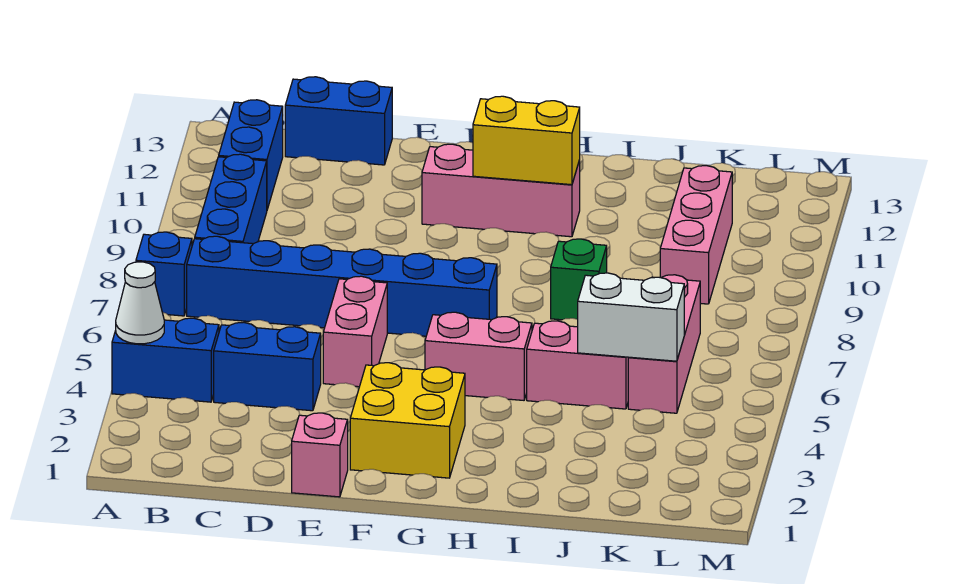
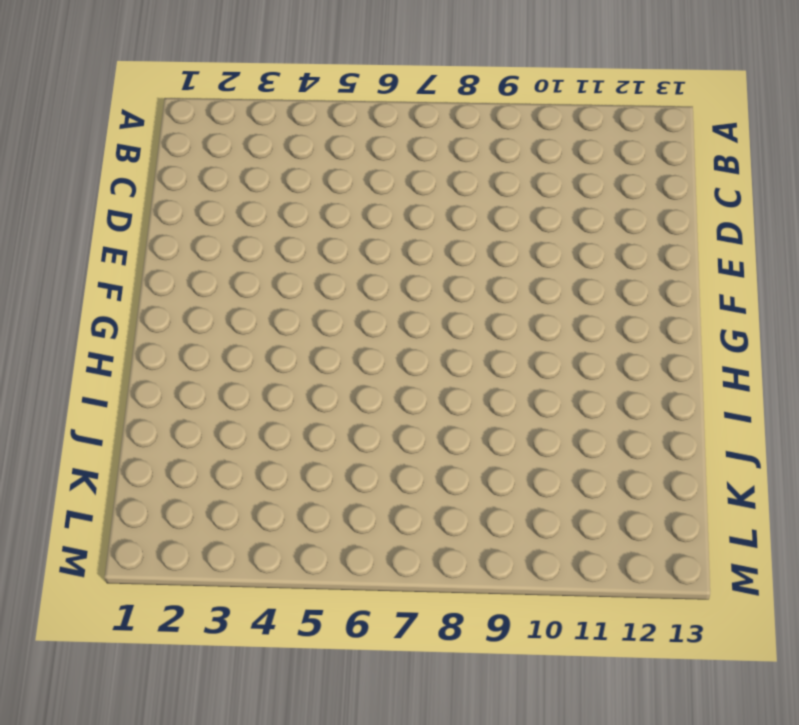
none -> blue brick A4:B4 level 1
none -> blue brick A7 level 1
none -> blue brick B7:G7 level 1

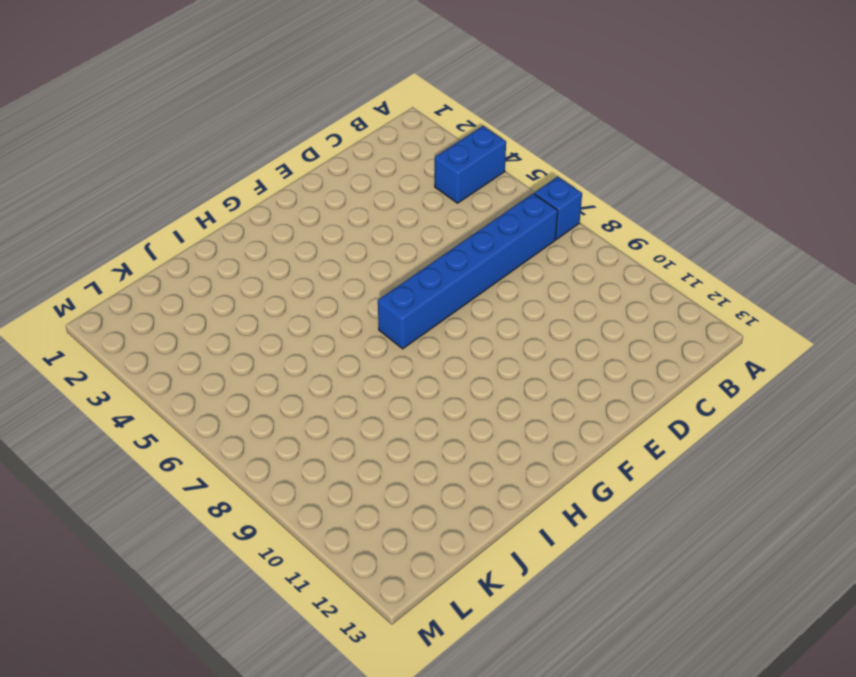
none -> blue brick B8:B10 level 1
none -> blue brick B11:B12 level 1
none -> blue brick C4:D4 level 1

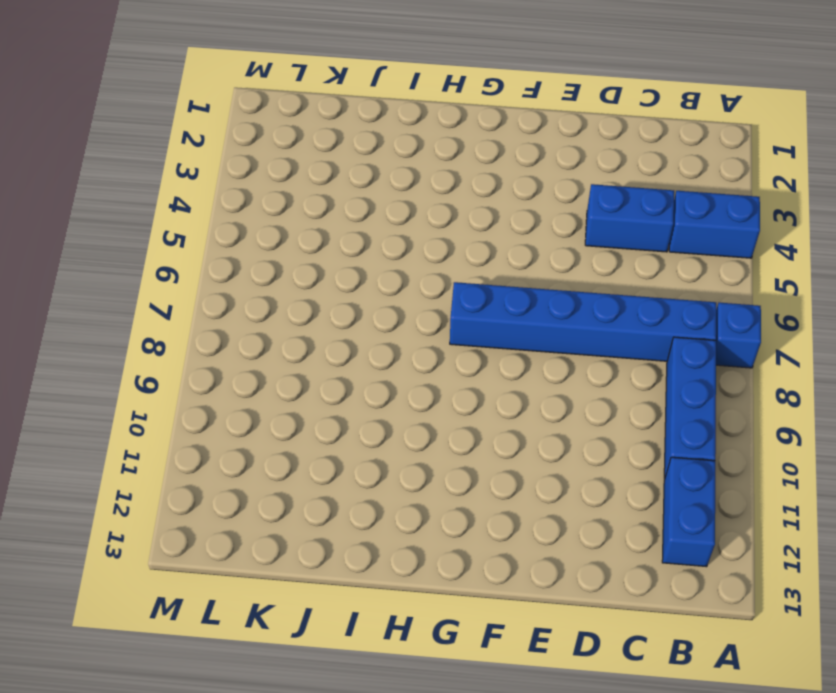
none -> blue brick C13:D13 level 1
none -> pink brick E1 level 1
none -> pink brick E5:E6 level 1

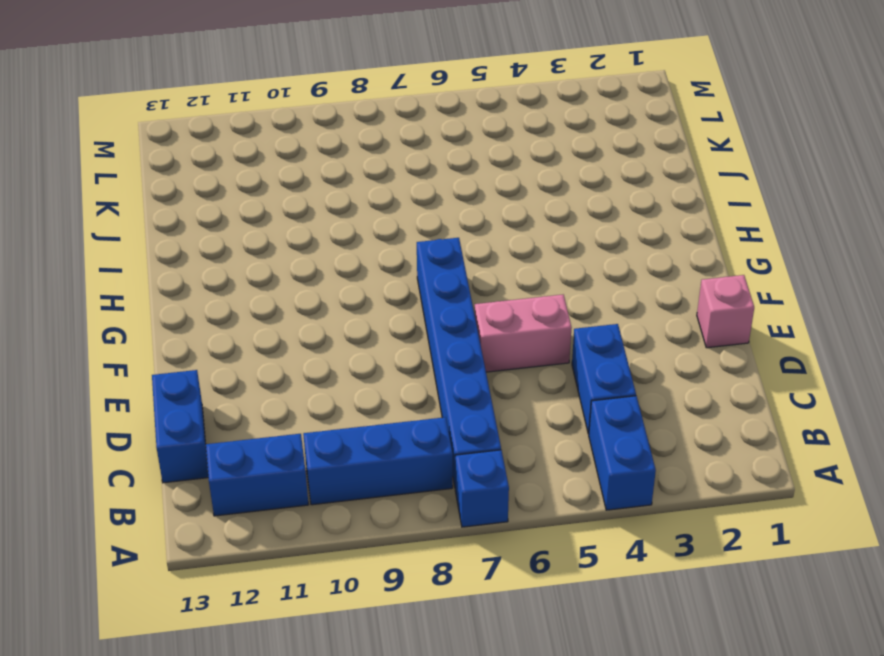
none -> yellow brick F2:G3 level 1
none -> pink brick F11:H11 level 1
none -> pink brick G5:H5 level 1

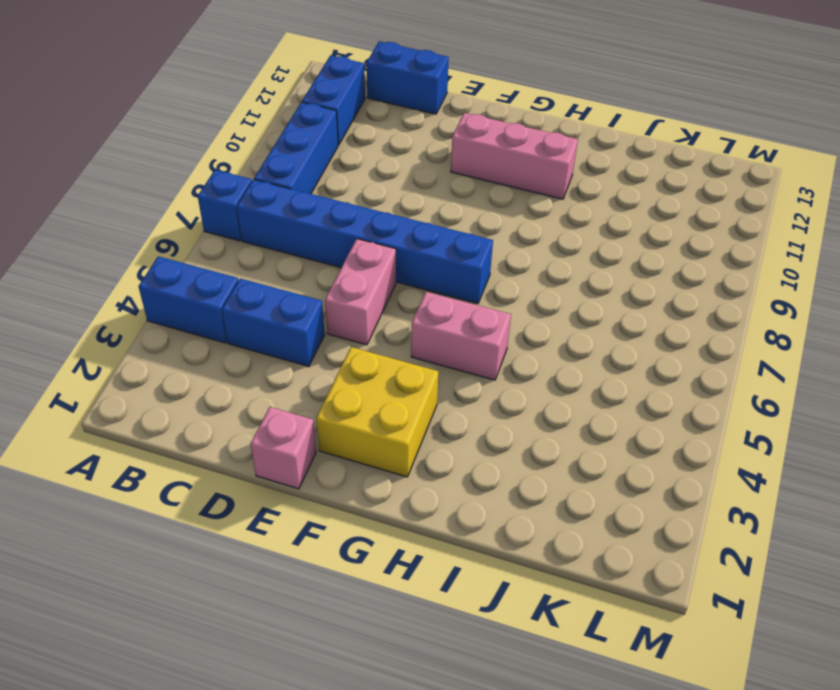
none -> pink brick I5:J5 level 1
none -> green brick I8 level 1
none -> pink brick K5:K7 level 1

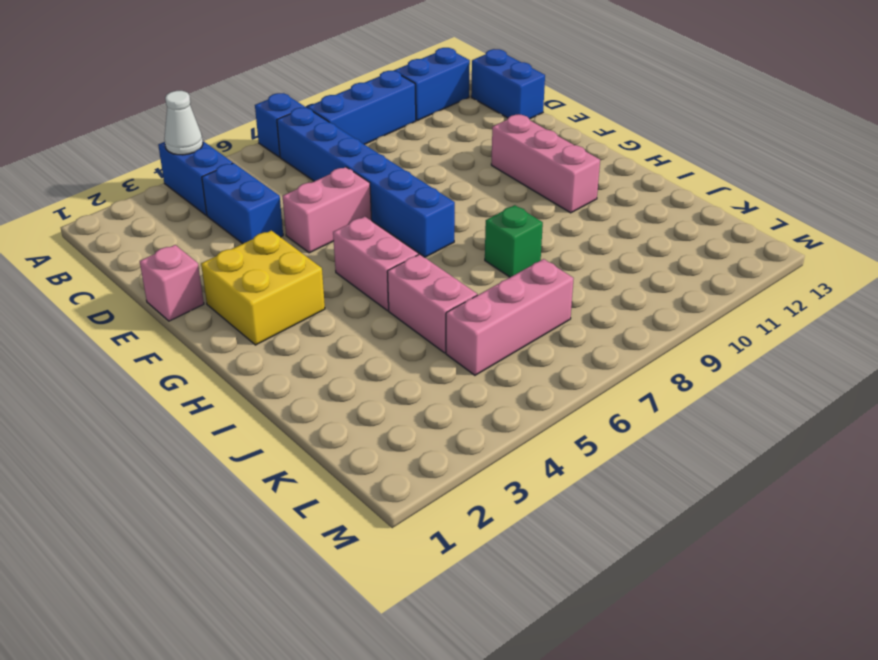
none -> pink brick K9:K11 level 1
none -> yellow brick G11:H11 level 2
none -> white brick J5:K5 level 2

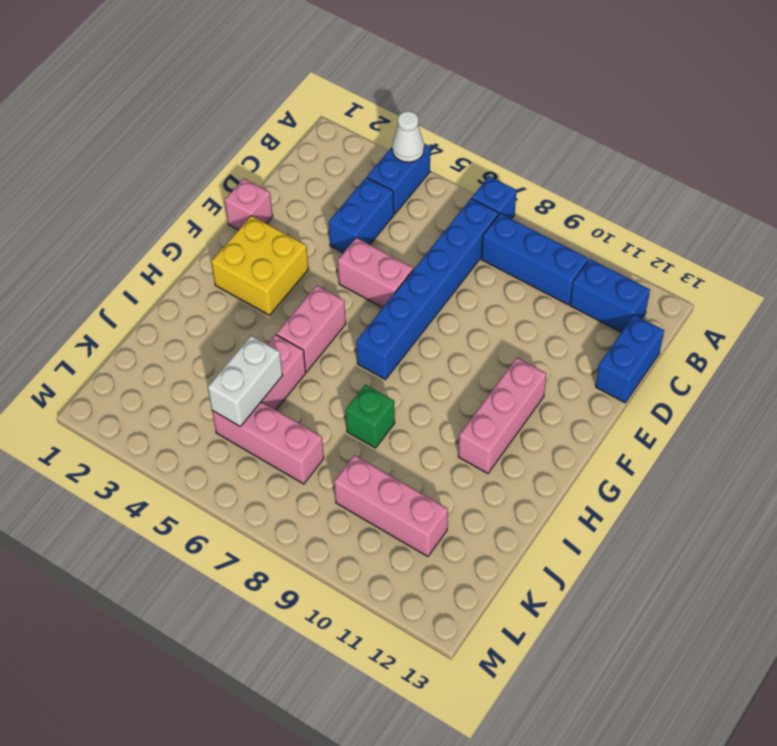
none -> yellow brick G11:H11 level 2

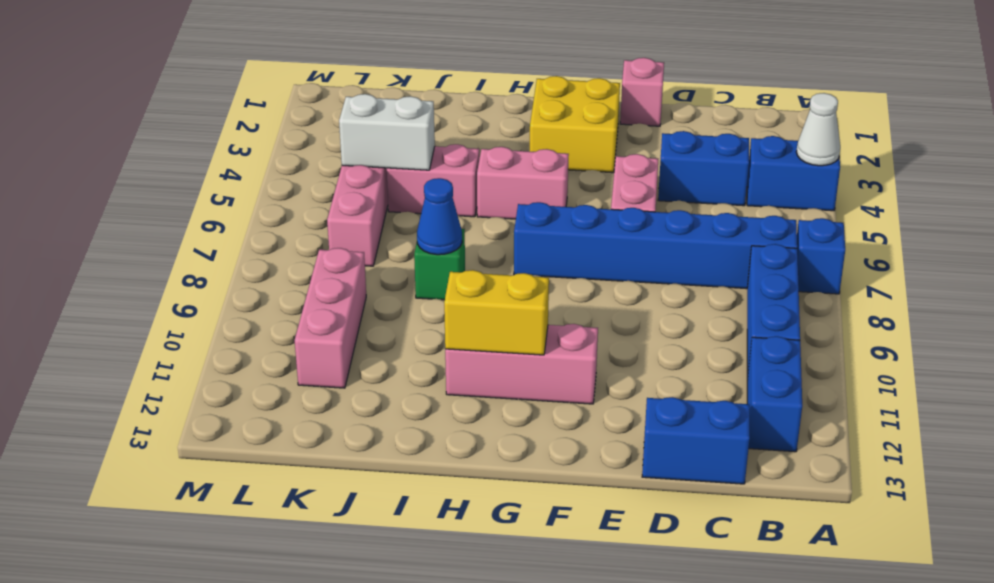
blue cone I8 level 2 -> none

